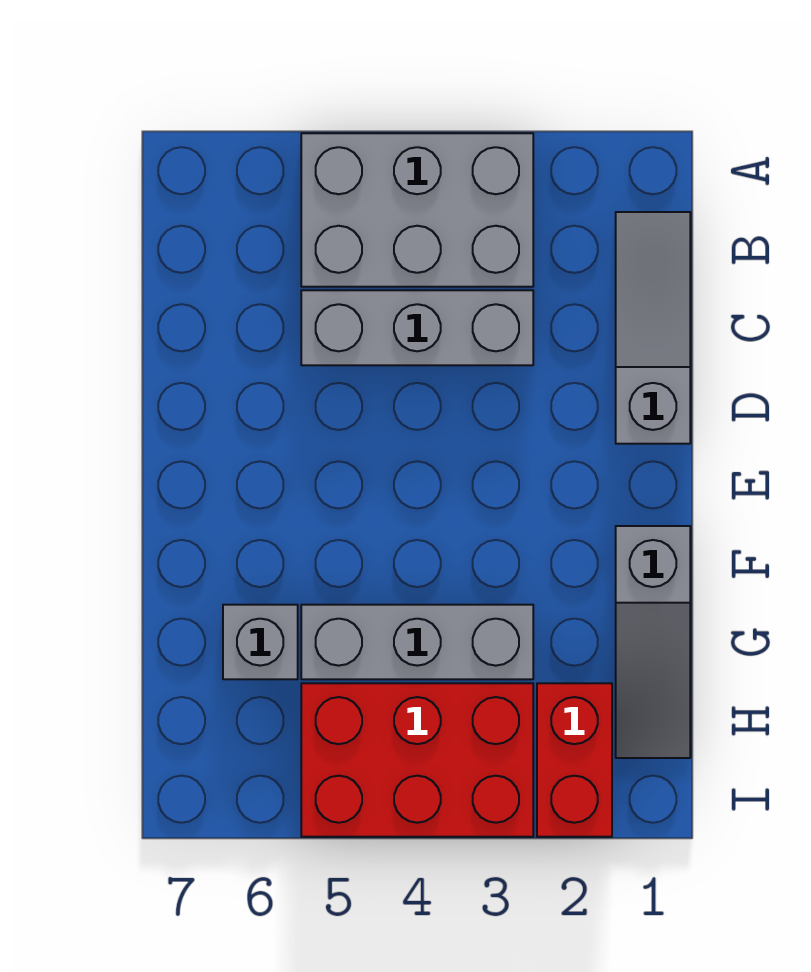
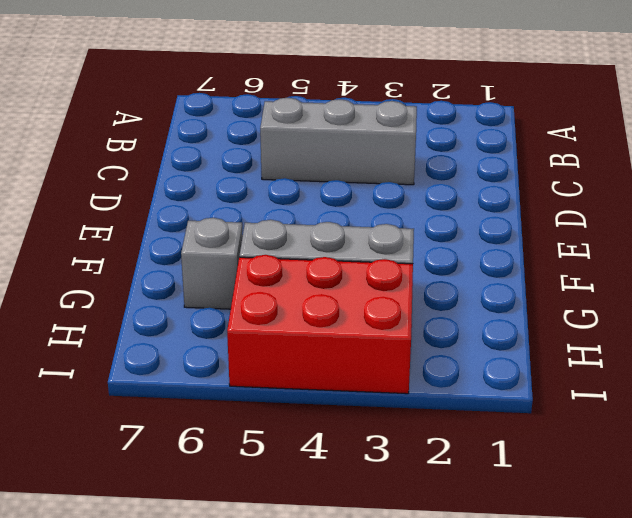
none -> grey brick A3:B5 level 1
none -> grey slope B1:D1 level 1 top D

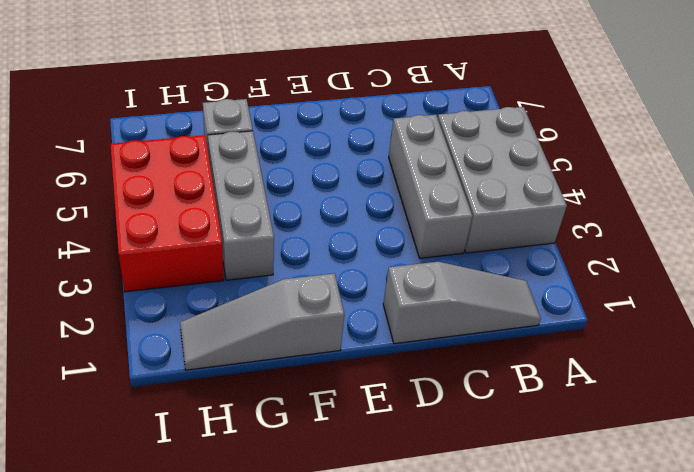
none -> red brick H2:I2 level 1

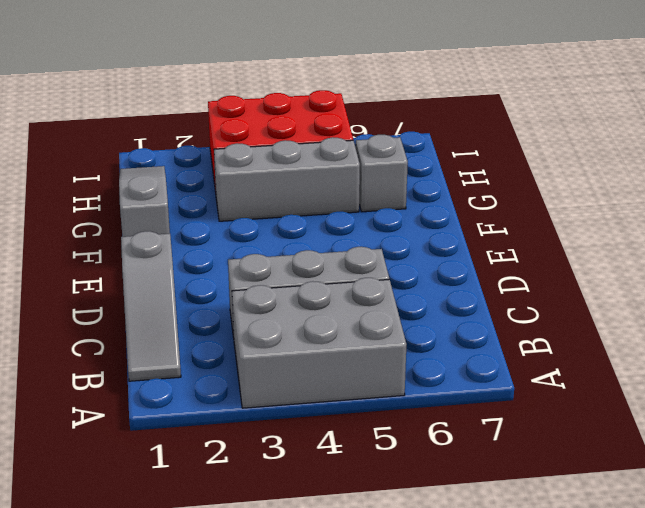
none -> red brick H2:I2 level 1

